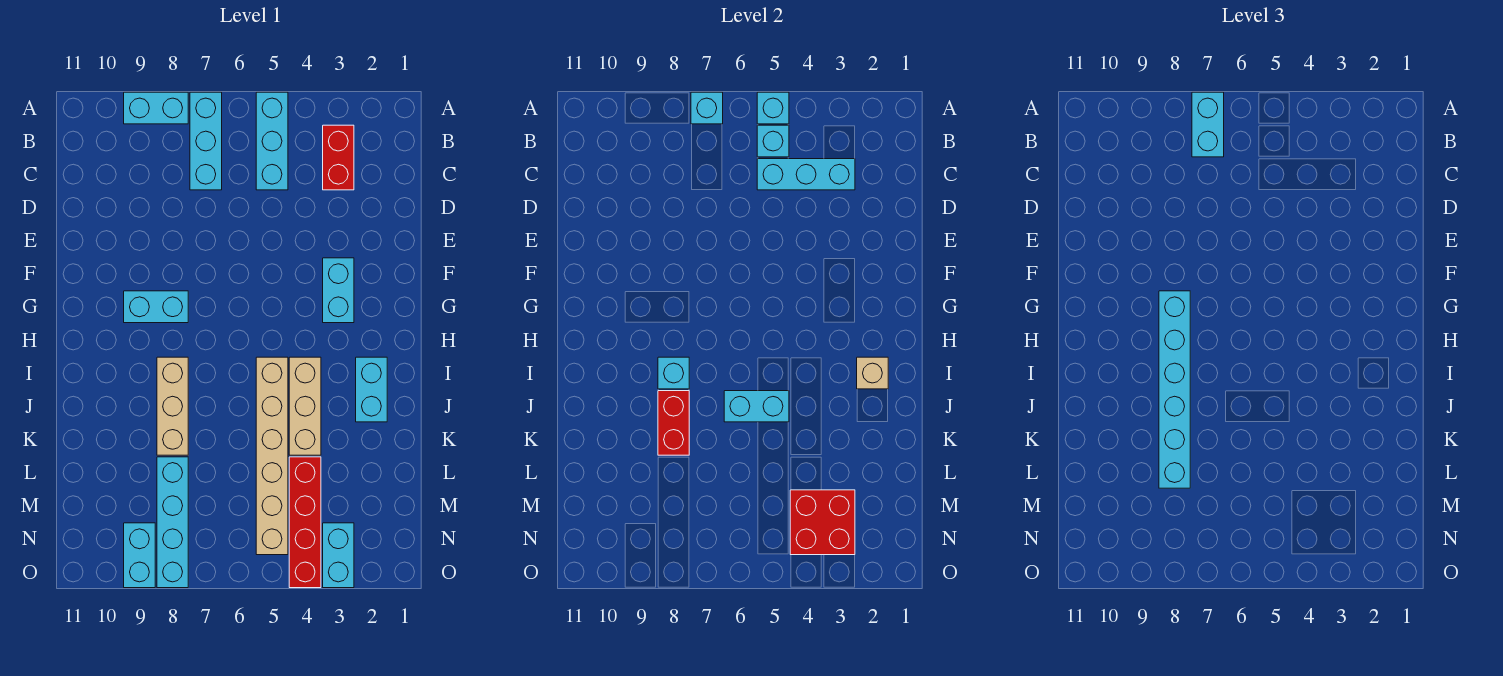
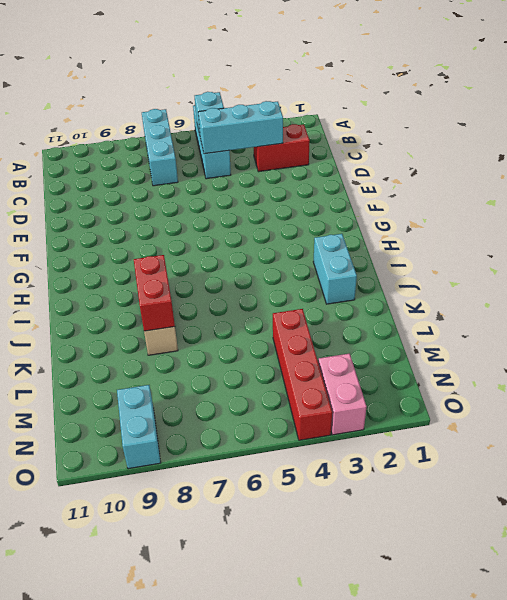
red brick C2:C3 level 1 -> red brick B3:C3 level 1
pink brick N3:O3 level 1 -> cyan brick N3:O3 level 1
none -> cyan brick A8:A9 level 1
none -> cyan brick F3:G3 level 1
none -> cyan brick G8:G9 level 1

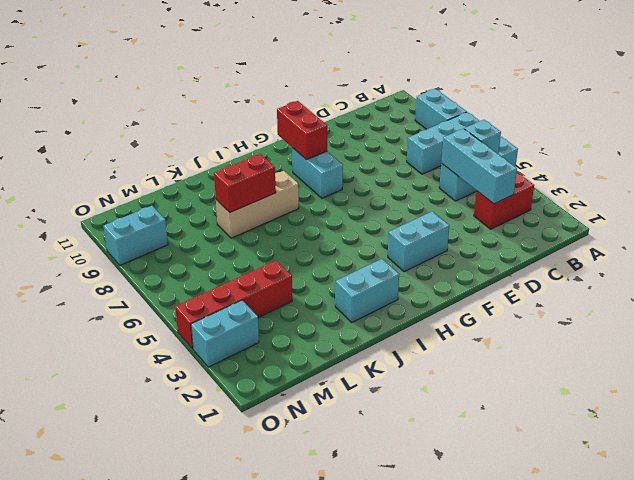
red brick G9:G10 level 2 -> none
none -> tan brick I4:K4 level 1
none -> tan brick I5:N5 level 1
none -> cyan brick L8:O8 level 1

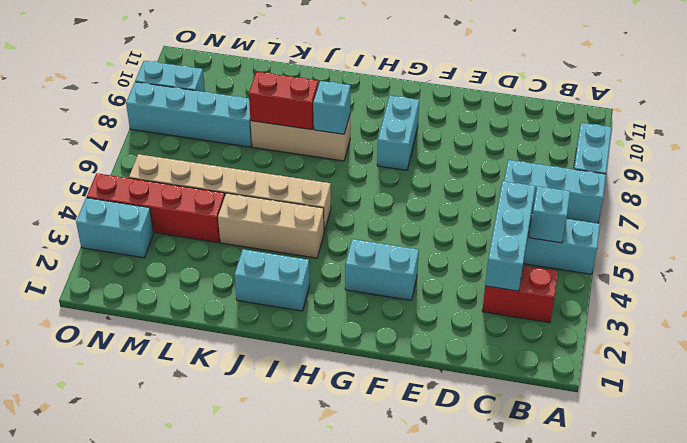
none -> cyan brick A5 level 2
none -> cyan brick A7 level 2
none -> tan brick I2 level 2

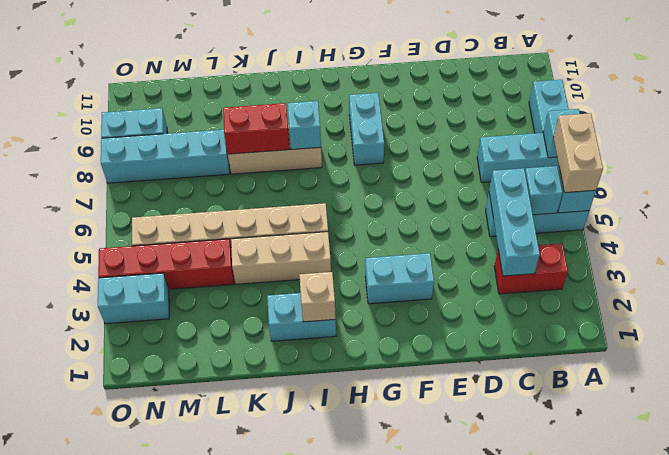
tan brick A5:A6 level 3 -> none
none -> cyan brick J5:J6 level 2
none -> red brick M3:N4 level 2
none -> cyan brick A7:B7 level 3

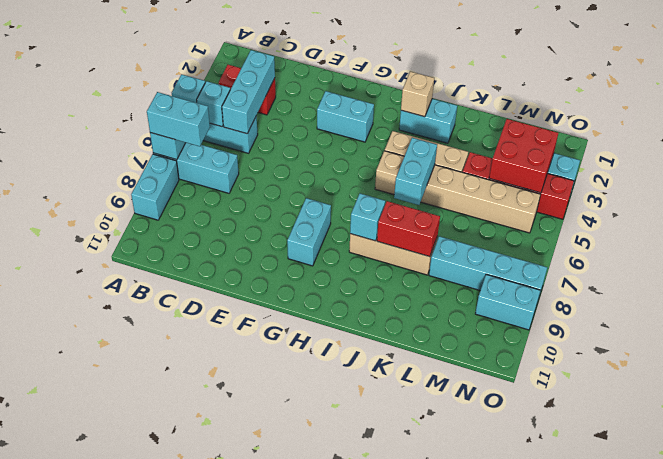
none -> cyan brick G8:L8 level 3

